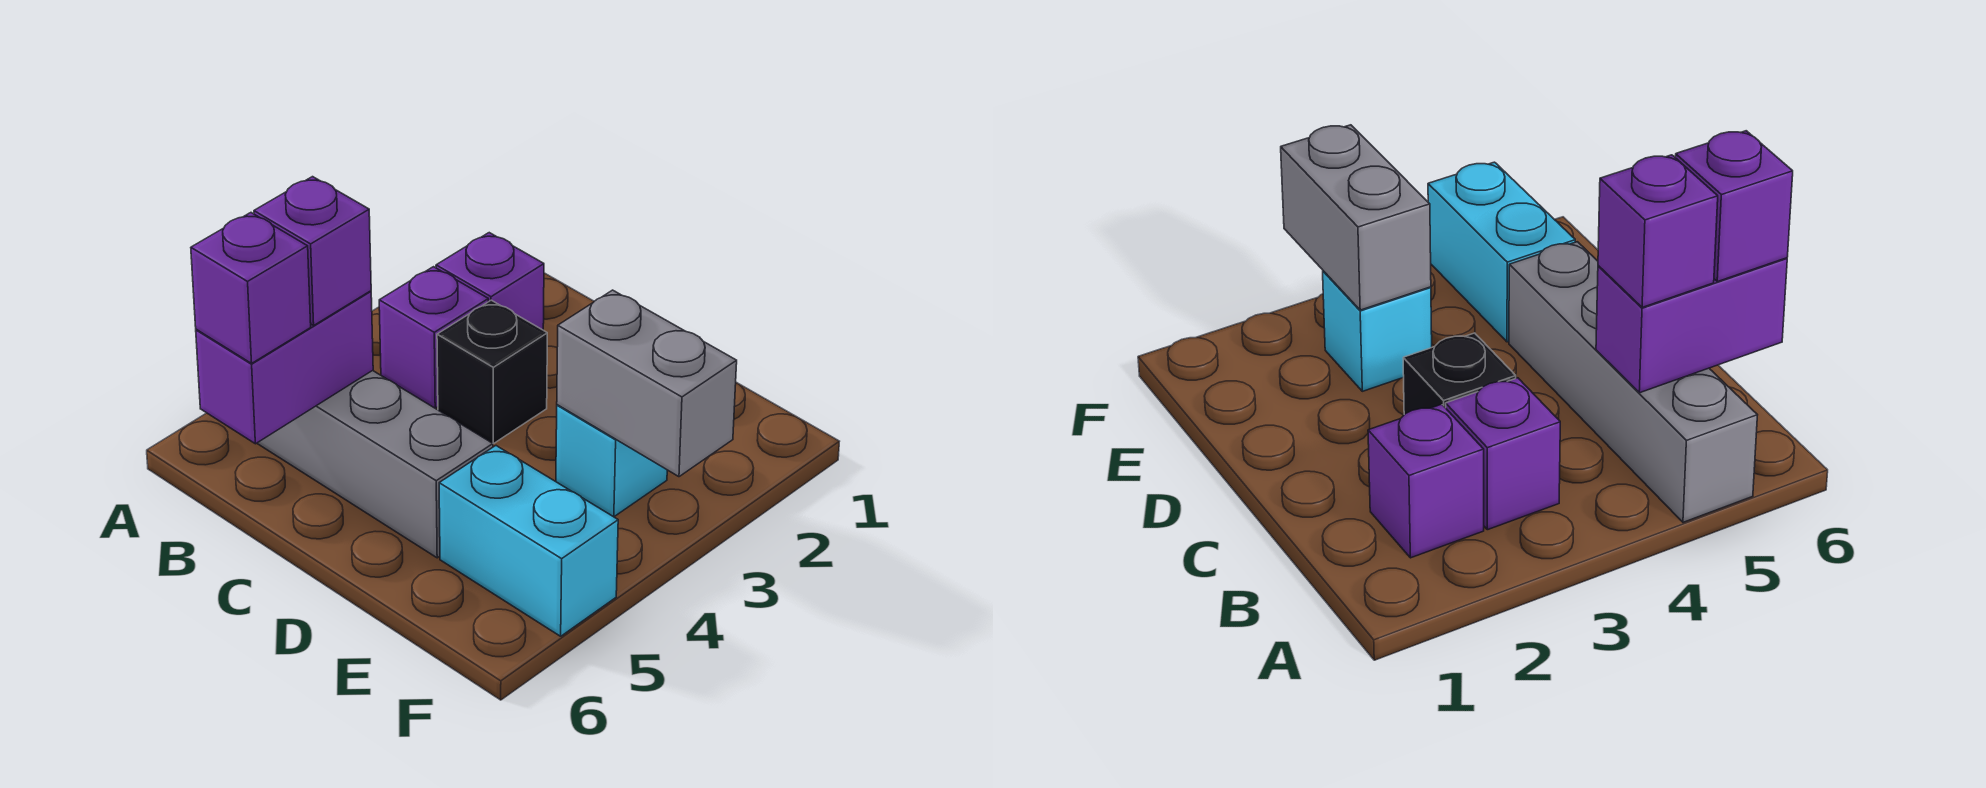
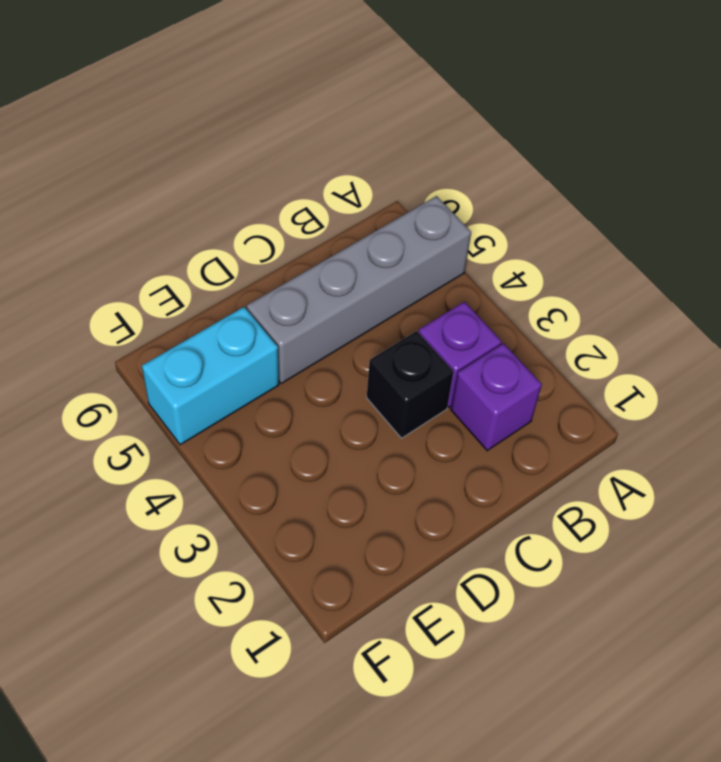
none -> cyan brick E3 level 1
none -> purple brick B5:B6 level 2

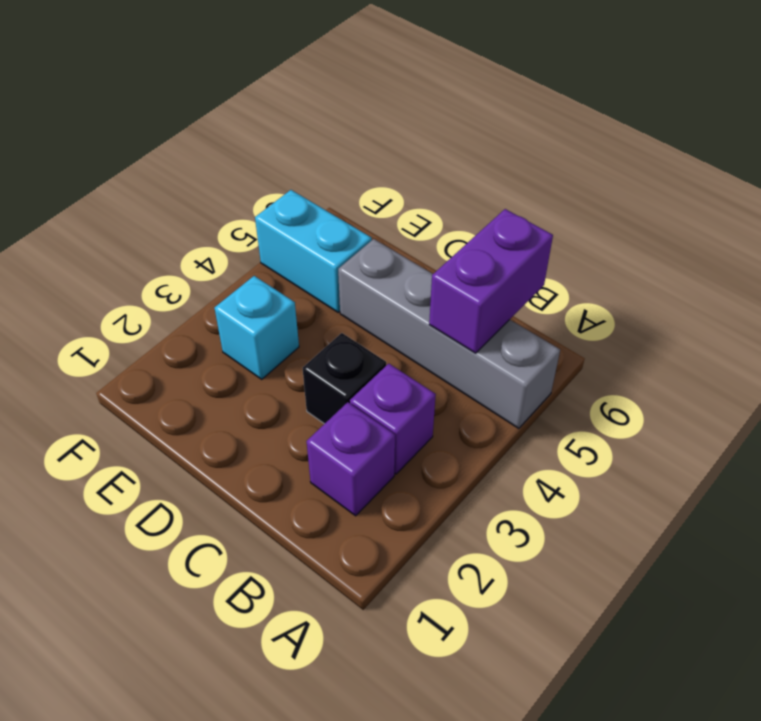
none -> grey brick E3:F3 level 2
none -> purple brick B5 level 3

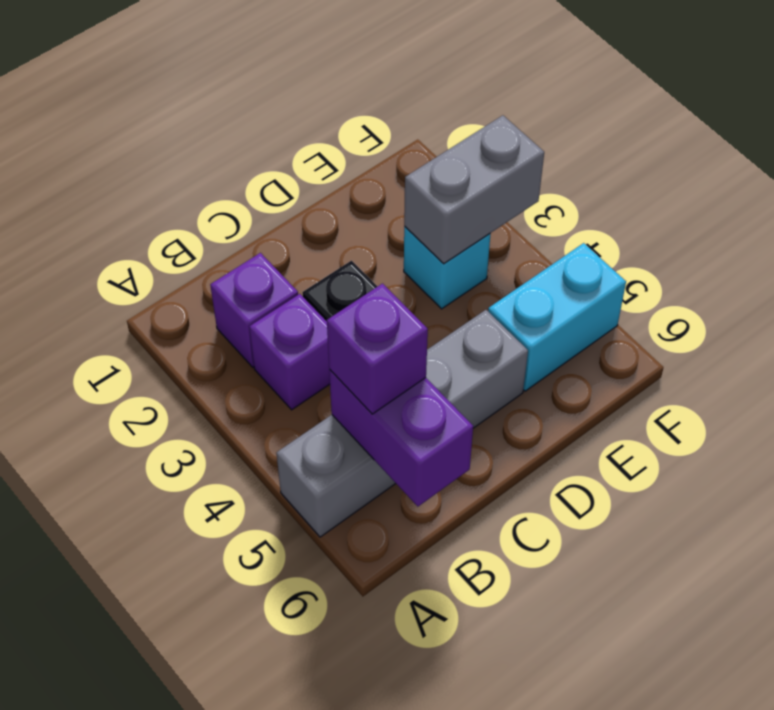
none -> purple brick B6 level 3

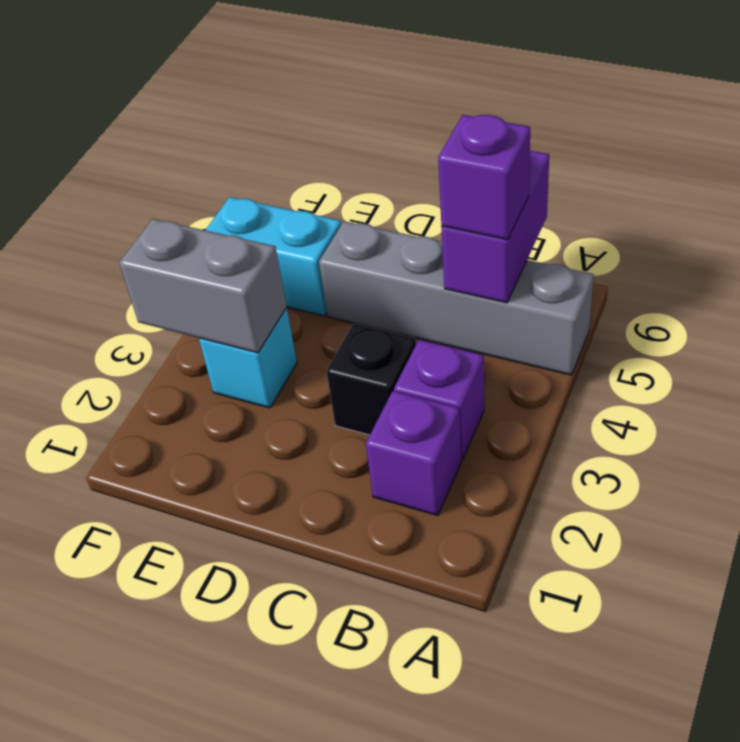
none -> purple brick B6 level 3

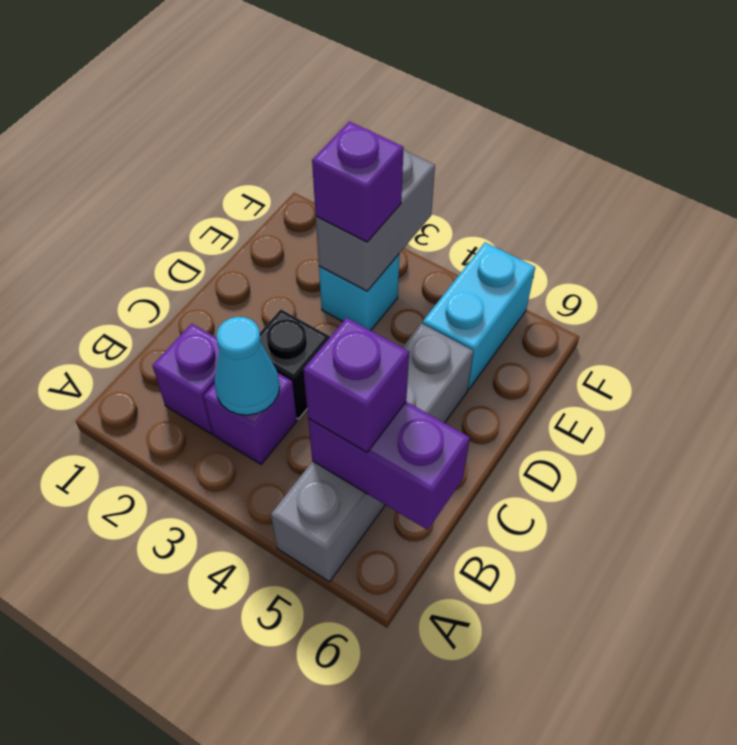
cyan cone B3 level 2 -> none
purple brick E3 level 3 -> purple brick B6 level 3

